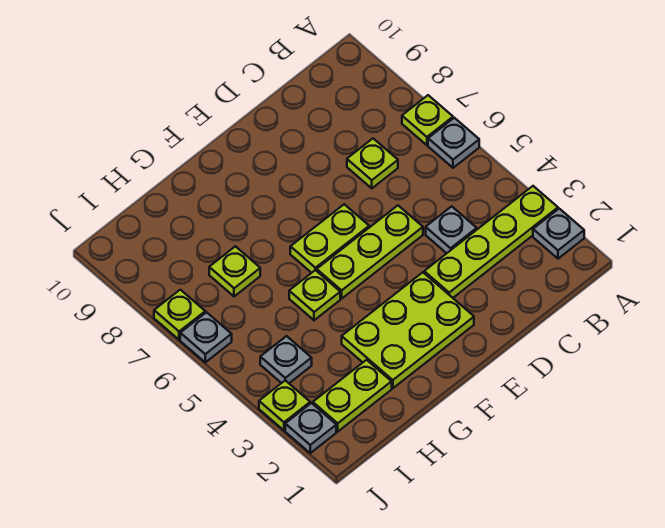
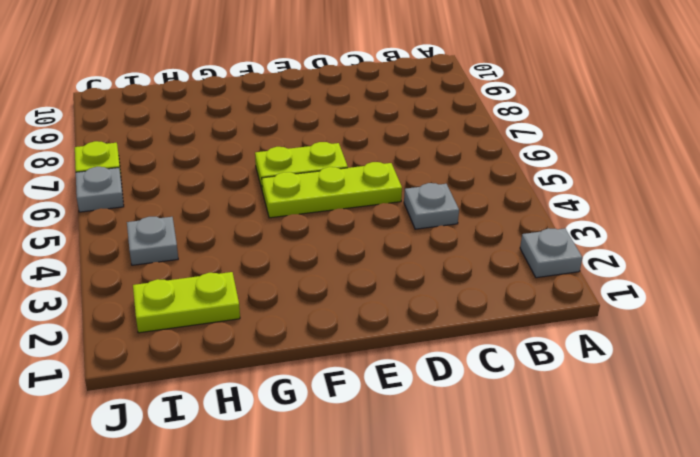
none -> lime plate A3:D3 level 1
none -> grey plate A6 level 1
none -> lime plate A7 level 1

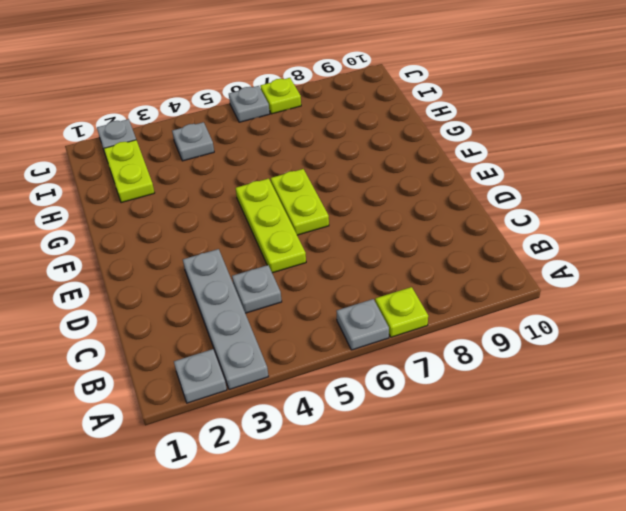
grey plate A3:D3 level 1 -> lime plate A3:D3 level 1
none -> lime plate C7 level 1
none -> lime plate E2:G3 level 1
none -> lime plate G5 level 1

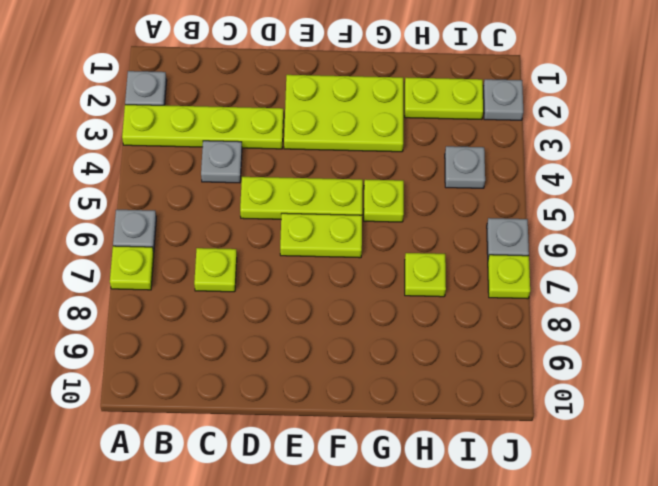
none -> lime plate J3 level 1

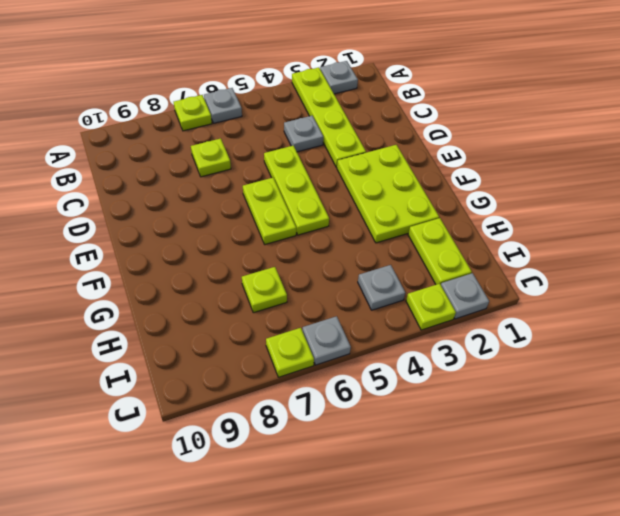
none -> lime plate G5 level 1

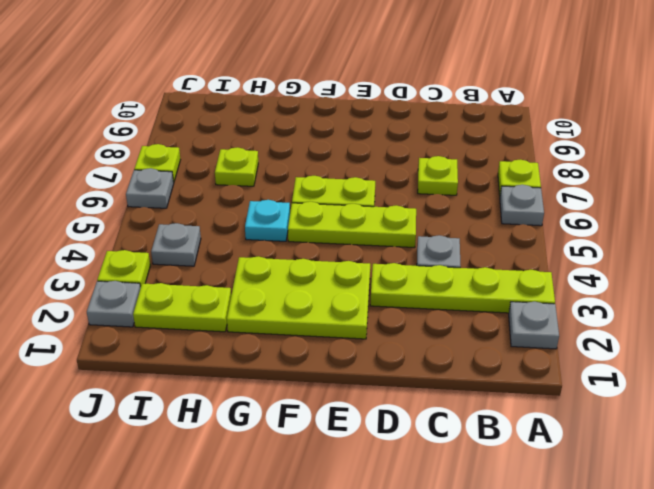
cyan plate G5 level 1 -> lime plate G5 level 1

